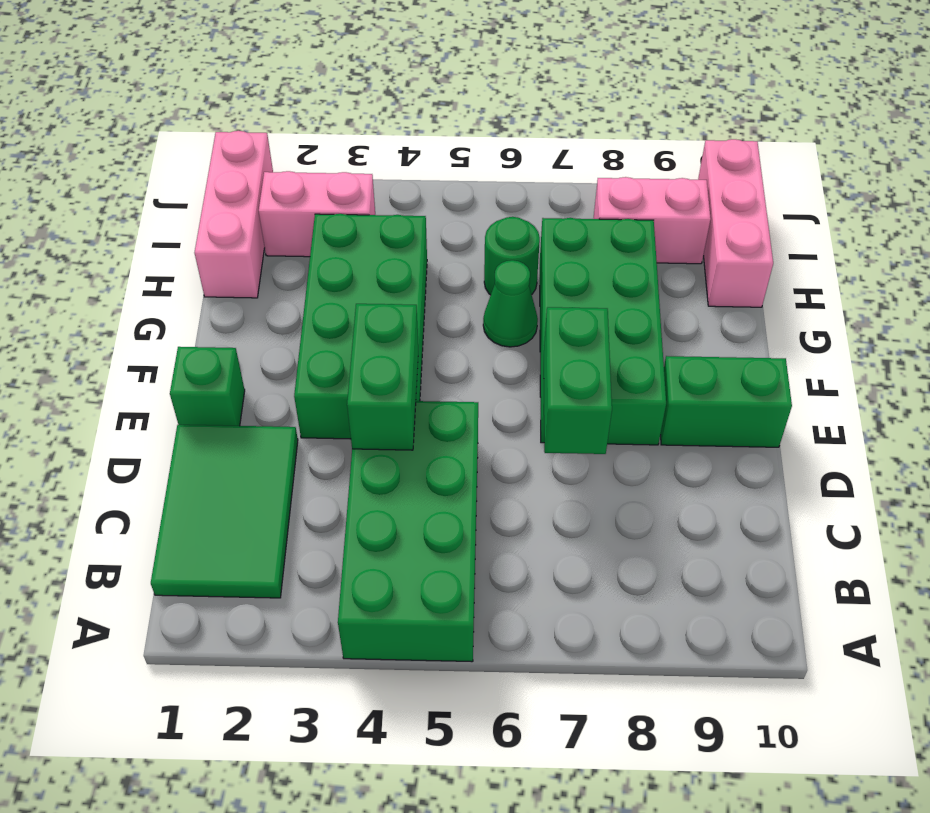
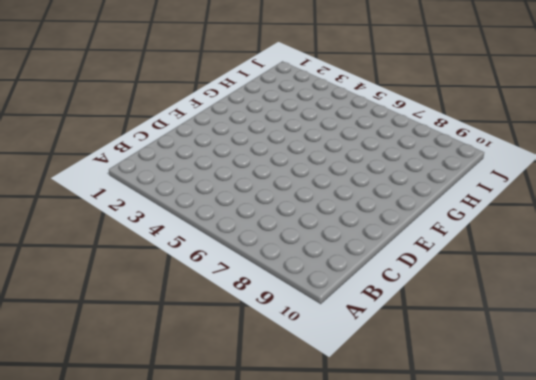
none -> green brick A4:D5 level 1
none -> green tile B1:D2 level 1
none -> green brick E1 level 1

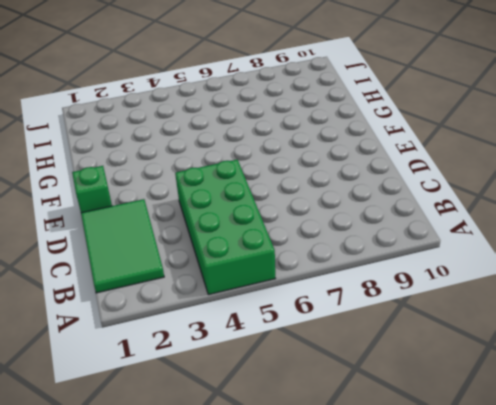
none -> green brick E3:H4 level 1
none -> green brick E7:H8 level 1
none -> green brick E9:E10 level 1

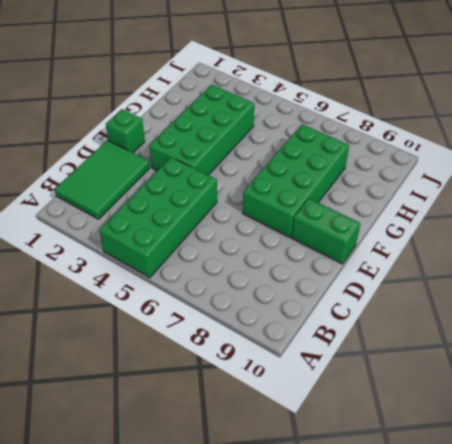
none -> green cone G6 level 1
none -> pink brick H1:J1 level 1
none -> green round brick H6 level 1

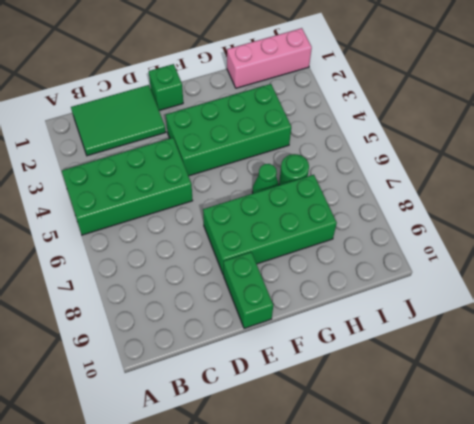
none -> pink brick H10:J10 level 1
none -> pink brick I2:I3 level 1
none -> pink brick I8:I9 level 1

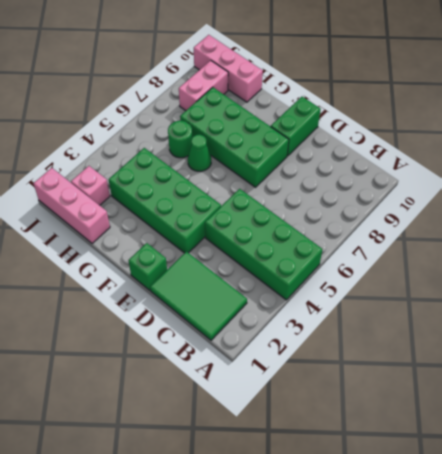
pink brick I2 level 1 -> pink brick I2:I3 level 1
none -> green brick D4:E4 level 2
none -> green brick D7:E7 level 2

